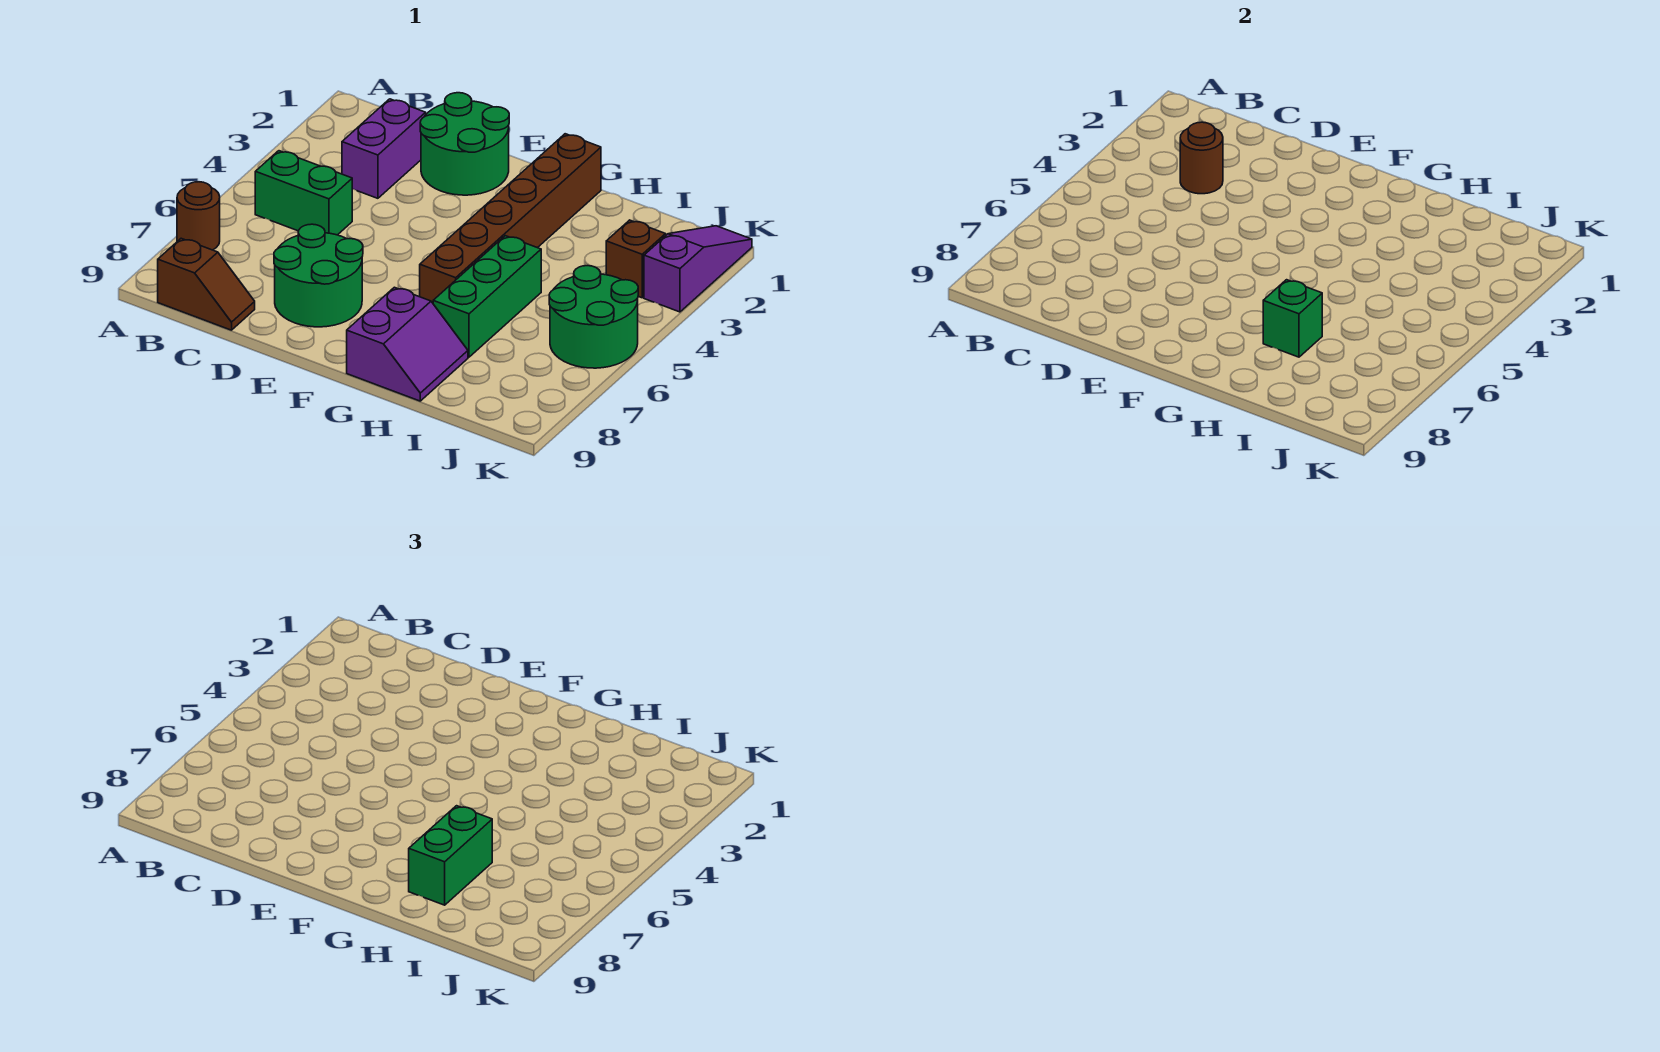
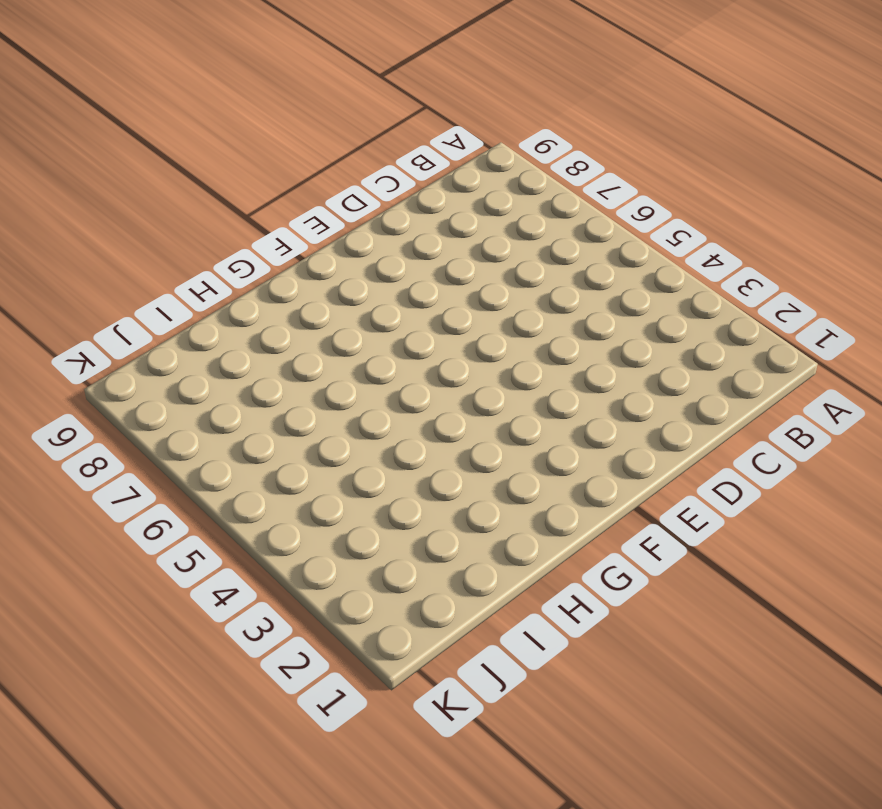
none -> brown round brick A7 level 1
none -> green brick B5:C5 level 1
none -> brown slope B9:C9 level 1 top B

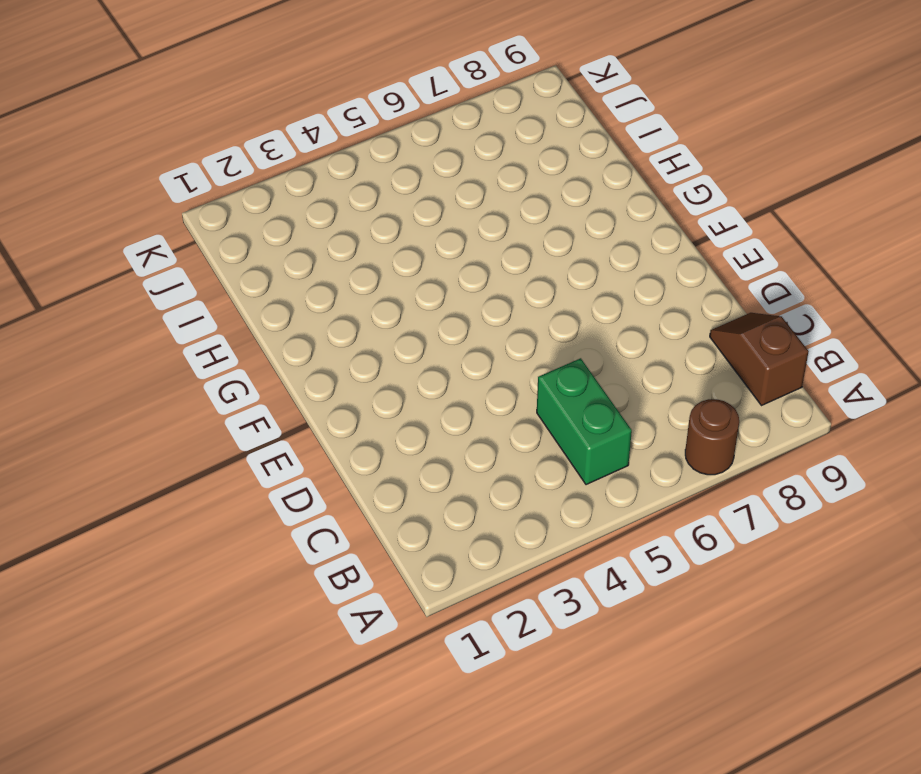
none -> purple brick C2:C3 level 1
none -> green round brick D1:E2 level 1
none -> green round brick D7:E8 level 1

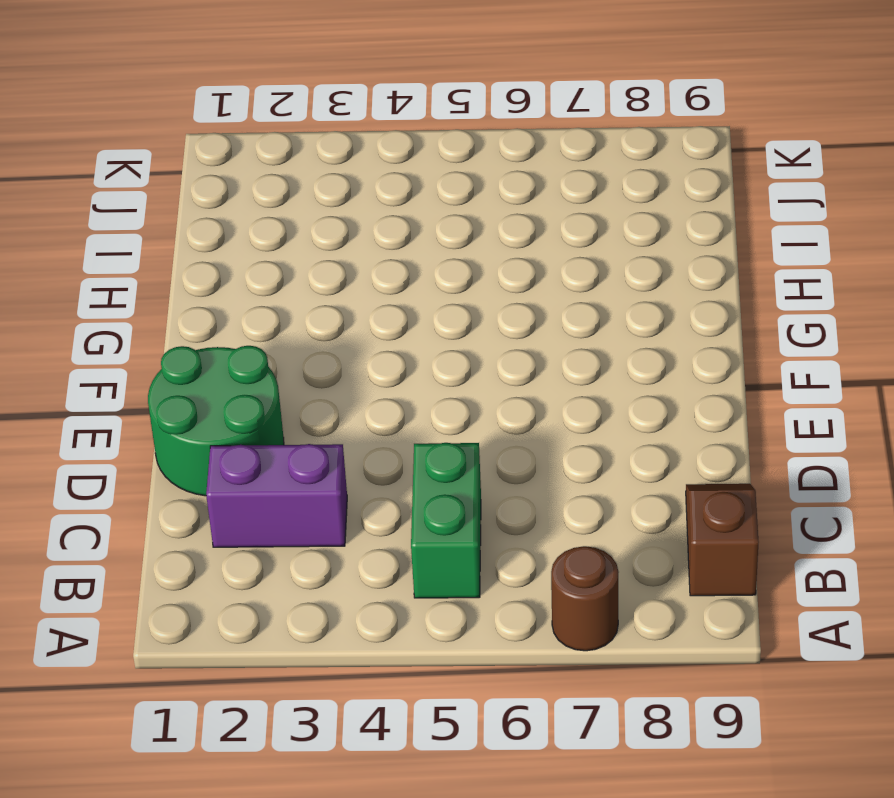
none -> green round brick D7:E8 level 1
none -> brown brick G1:G6 level 1
none -> purple slope G8:H9 level 1 top G

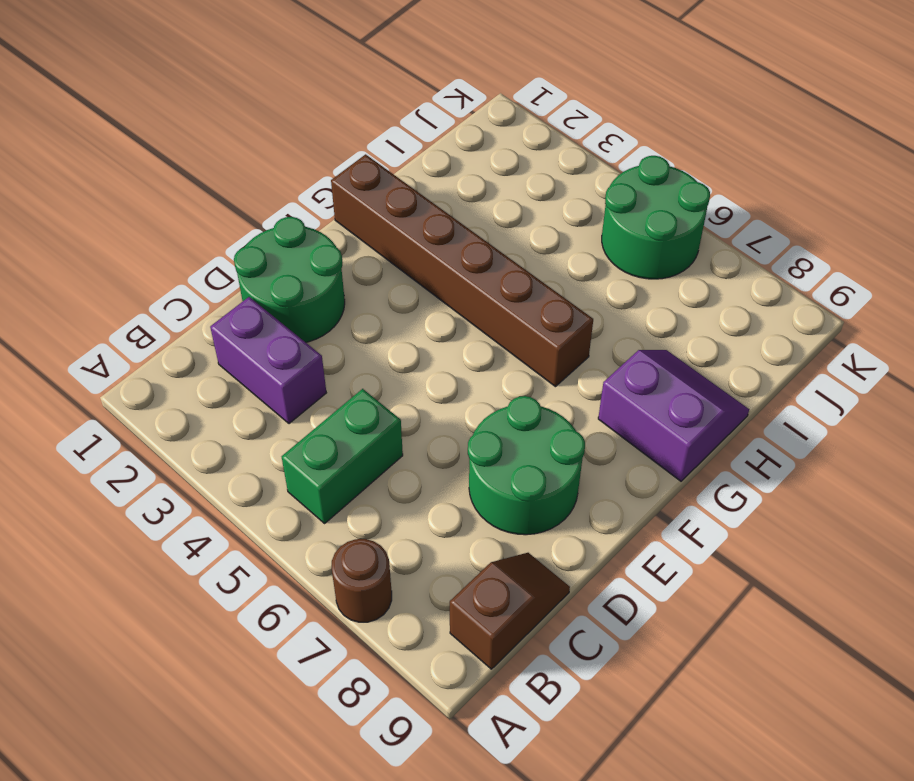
none -> green brick H5:H7 level 1
none -> brown brick J3 level 1
none -> purple slope K1:K3 level 1 top 3

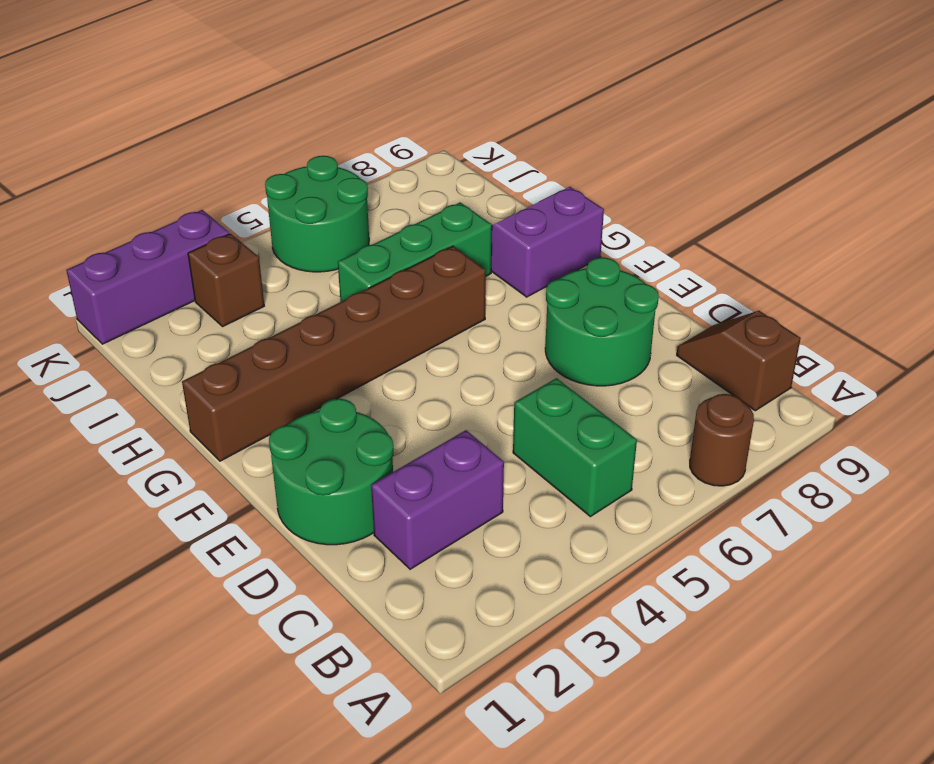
purple brick K1:K3 level 1 -> purple slope K1:K3 level 1 top 3
none -> brown round brick C3 level 2
none -> green brick H7 level 2
none -> green brick H7:H8 level 3

